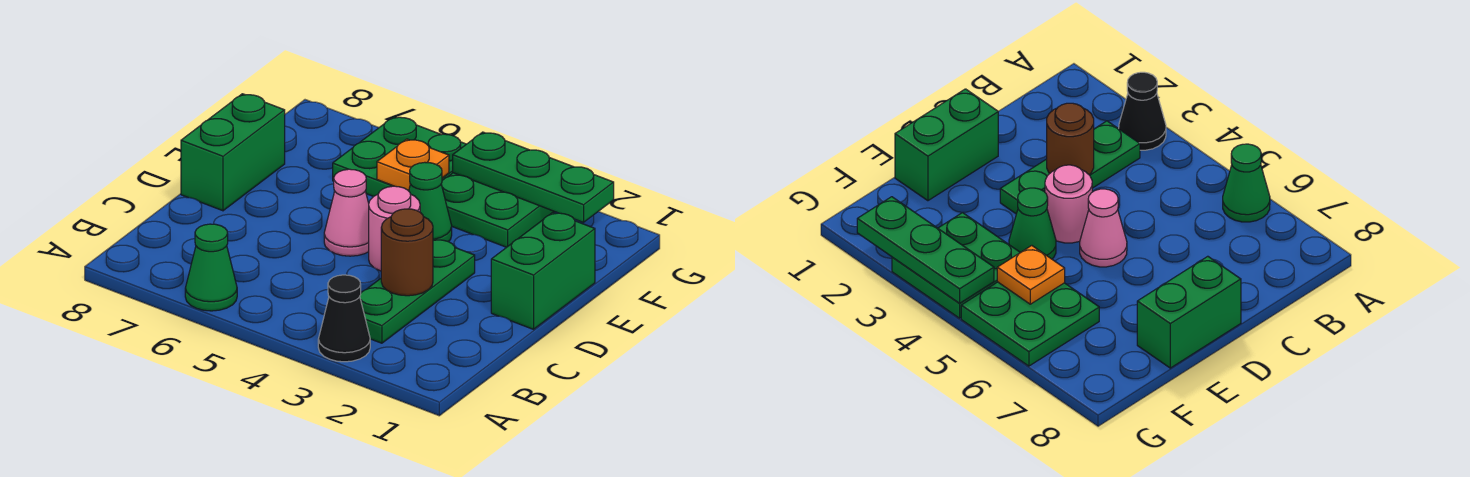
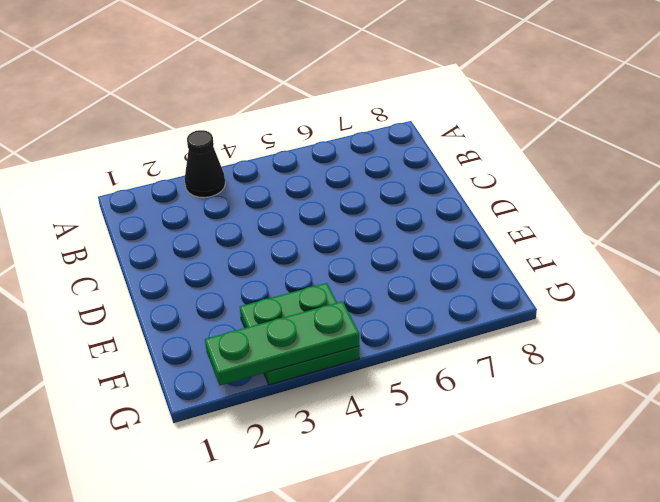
none -> green cone A6 level 1
none -> green plate B3:D3 level 1
none -> green brick D1:E1 level 1

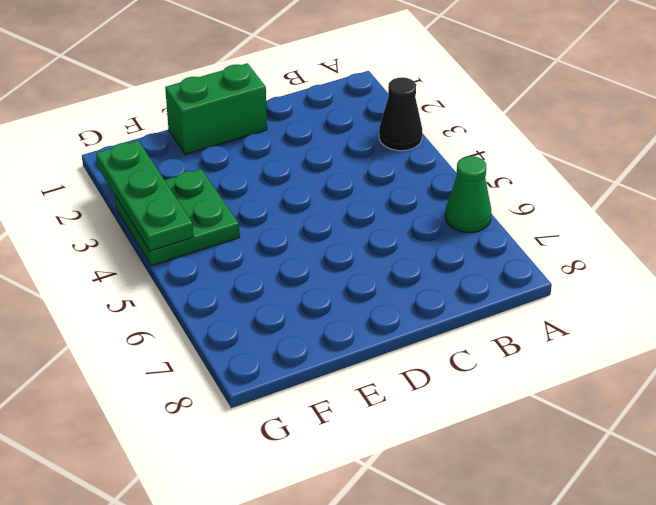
none -> green plate B3:D3 level 1
none -> pink round brick D4 level 1
none -> pink cone D5 level 1

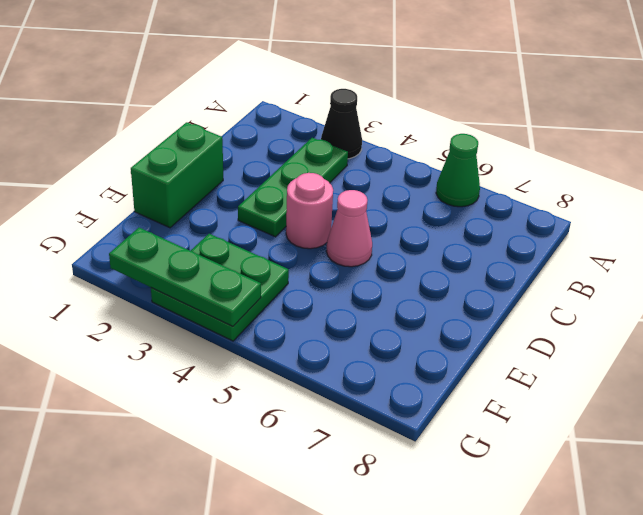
none -> green brick D8:E8 level 1
none -> green cone E4 level 1
none -> green plate F5:G6 level 1

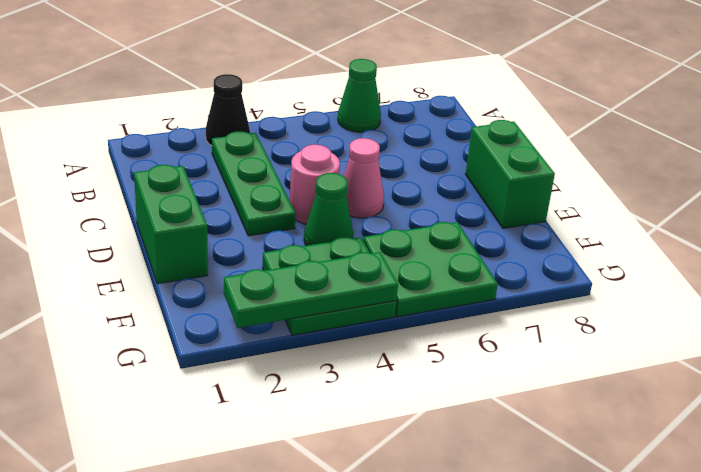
none -> brown round brick C3 level 2
none -> orange plate F5 level 2

